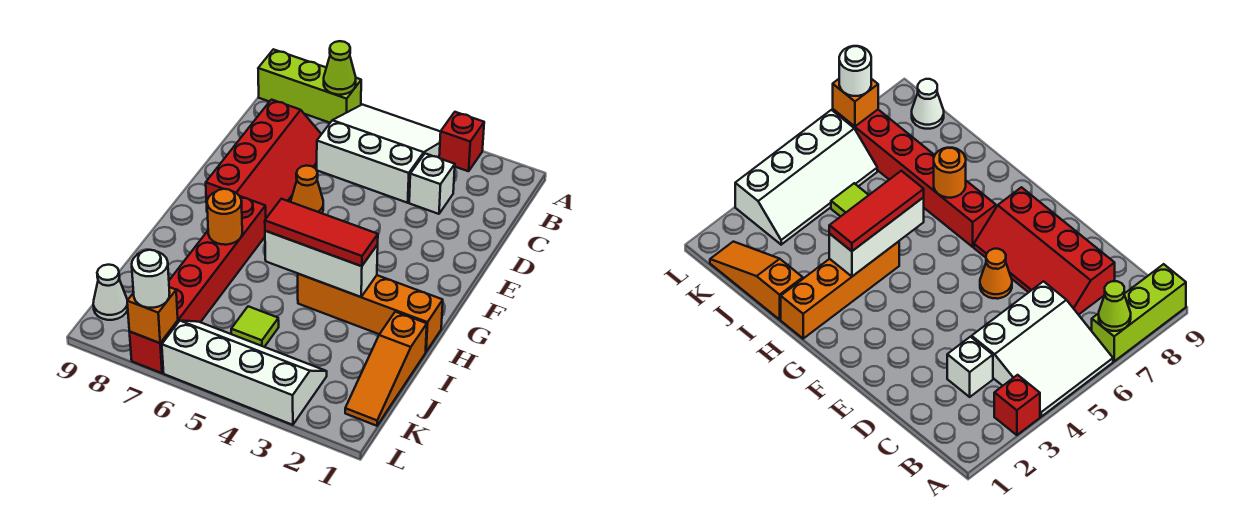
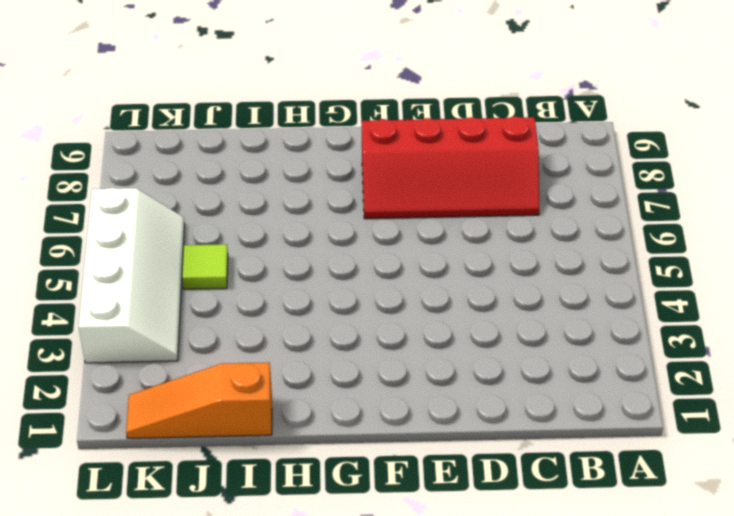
none -> red brick A3 level 1
none -> white slope A4:C6 level 1 top C
none -> lime brick A7:A9 level 1

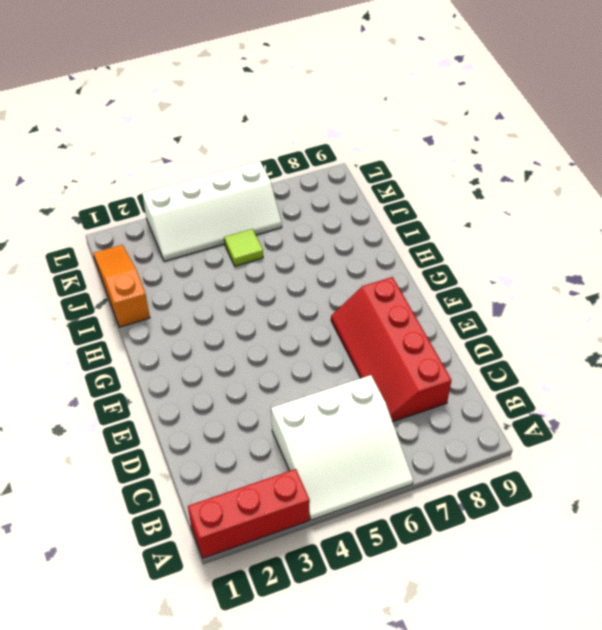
red brick A1:A3 level 1 -> red brick A3 level 1
none -> lime brick A7:A9 level 1
none -> white brick C3 level 1
none -> orange cone E6 level 1

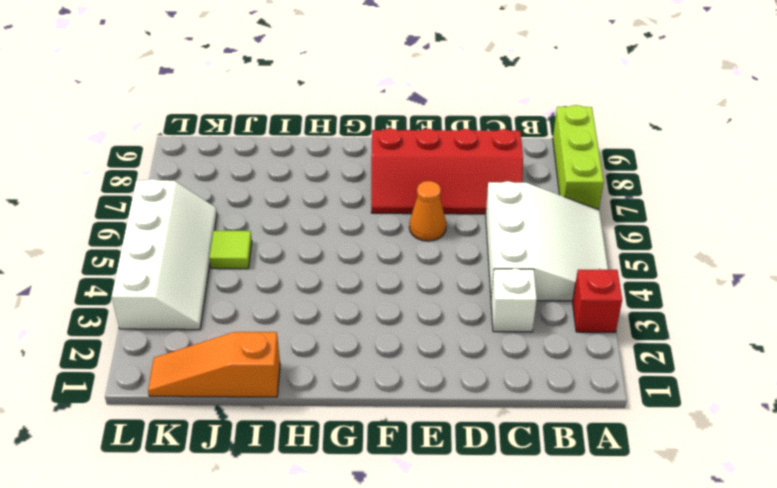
none -> red brick G7:L7 level 1
none -> orange brick H1:H4 level 1
none -> white cone K9 level 1

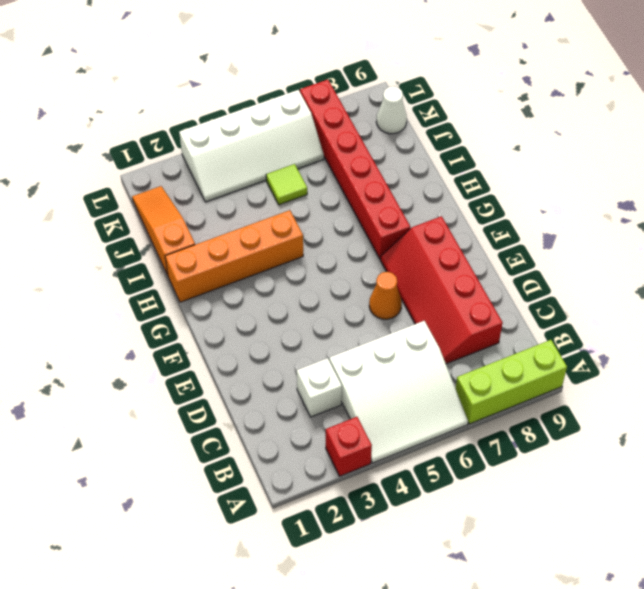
none -> lime cone A7 level 2
none -> white brick H3:H5 level 2
none -> orange round brick H7 level 2

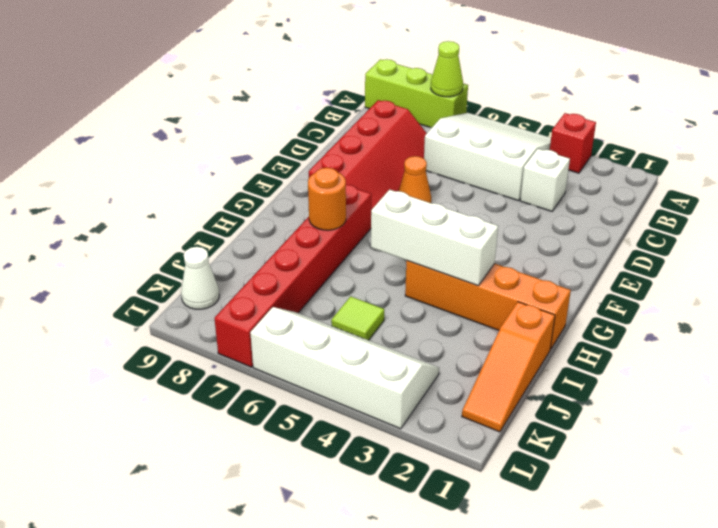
none -> orange brick L7 level 2
none -> red tile H3:H5 level 3
none -> white round brick L7 level 3

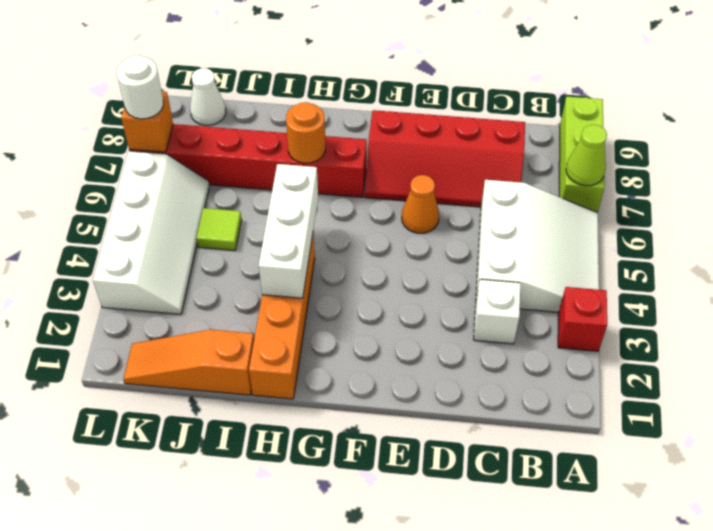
none -> red tile H3:H5 level 3

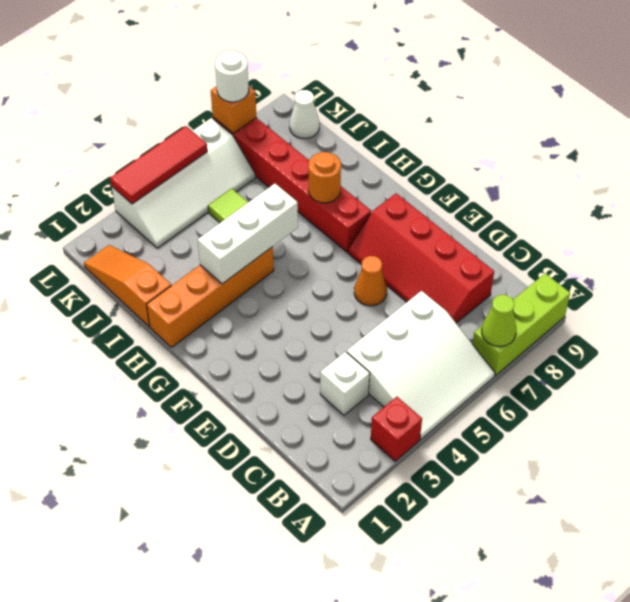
red tile L3:L5 level 2 -> red tile H3:H5 level 3

